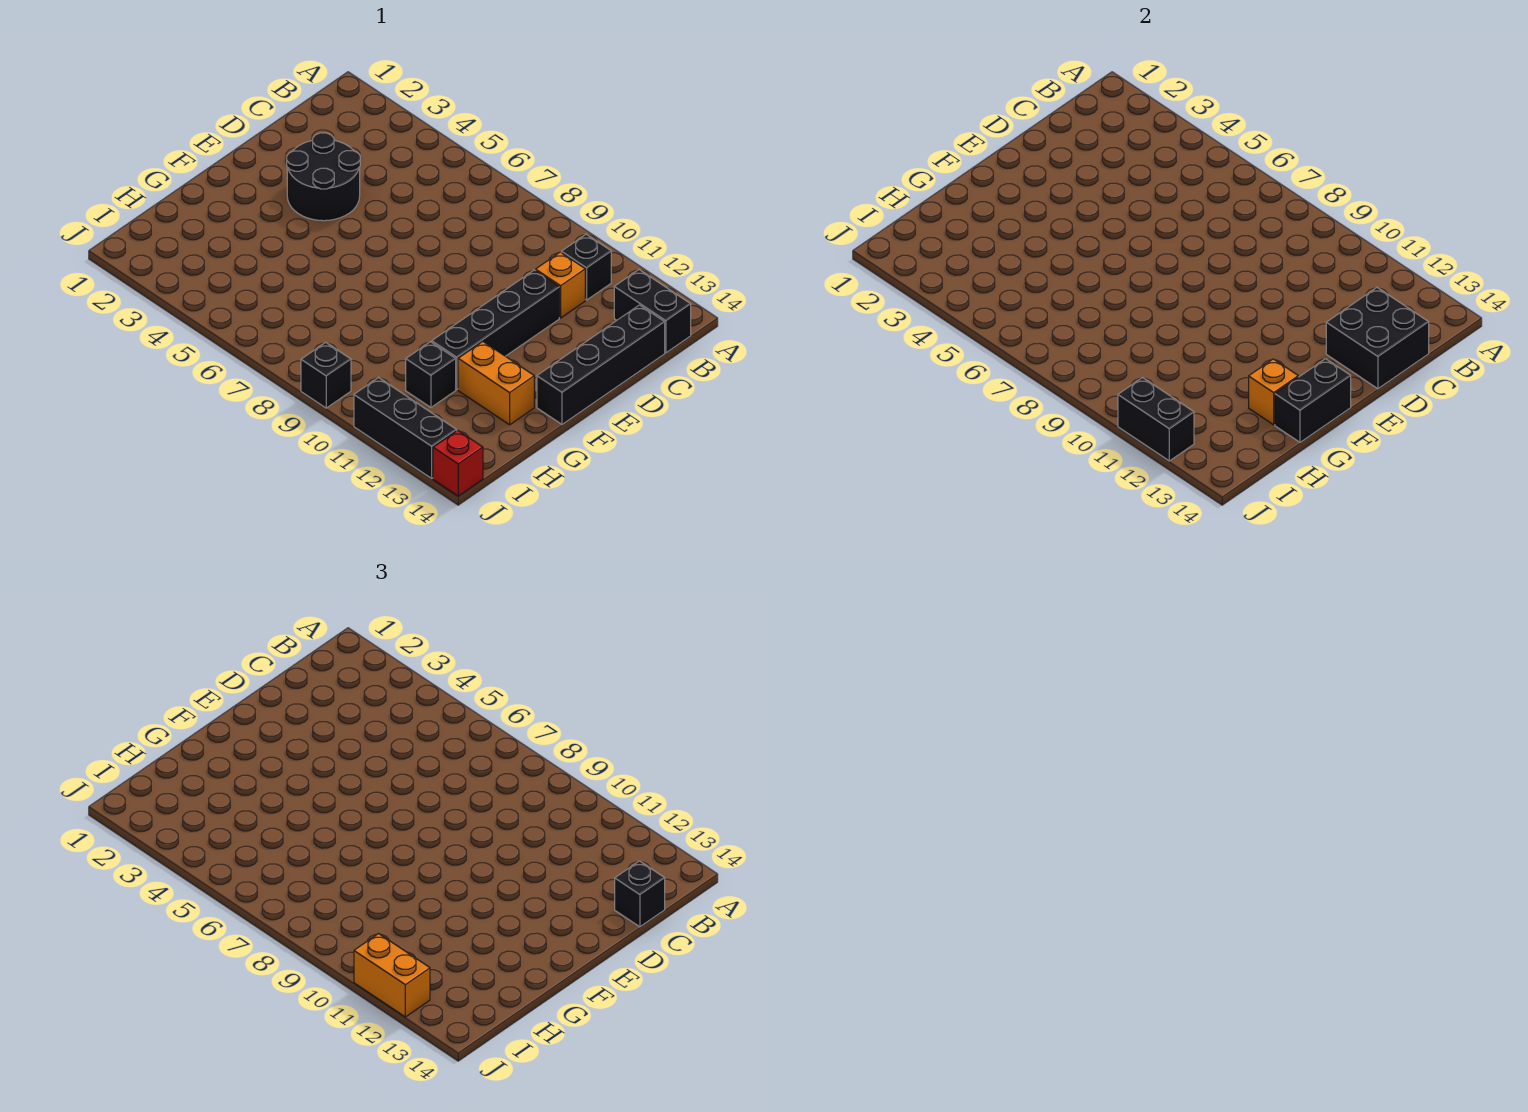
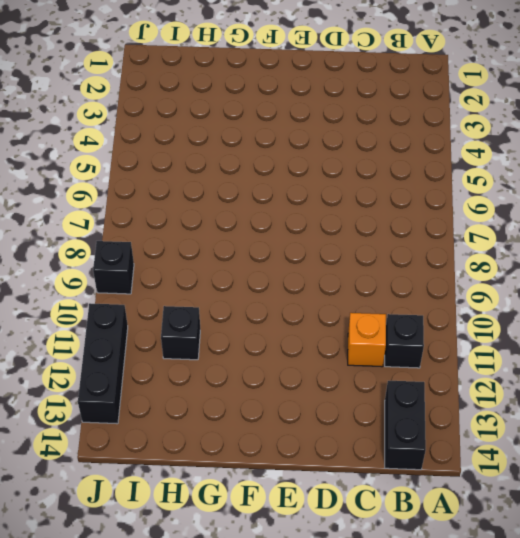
none -> black brick C14:F14 level 1
none -> black round brick D3:E4 level 1
none -> black brick D11:G11 level 1

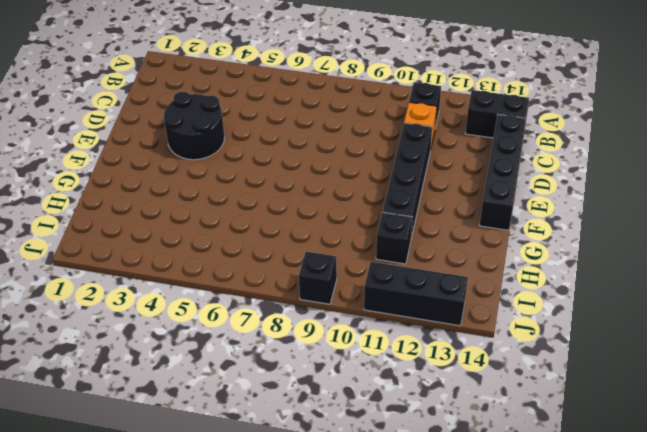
none -> orange brick G12:G13 level 1
none -> red brick J14 level 1
none -> black brick C13:D14 level 2

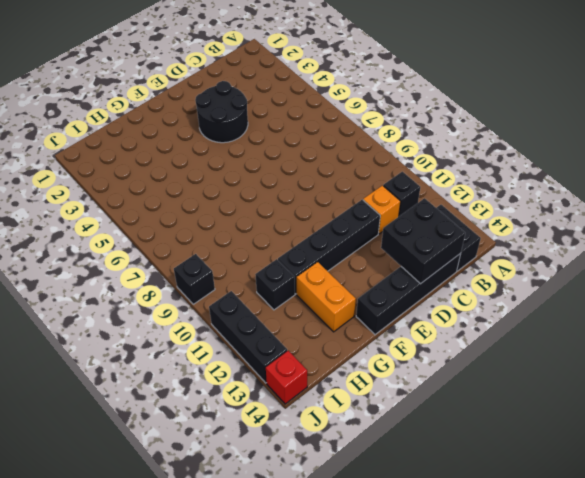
none -> black brick F14:G14 level 2
none -> orange brick G13 level 2
none -> black brick J11:J12 level 2

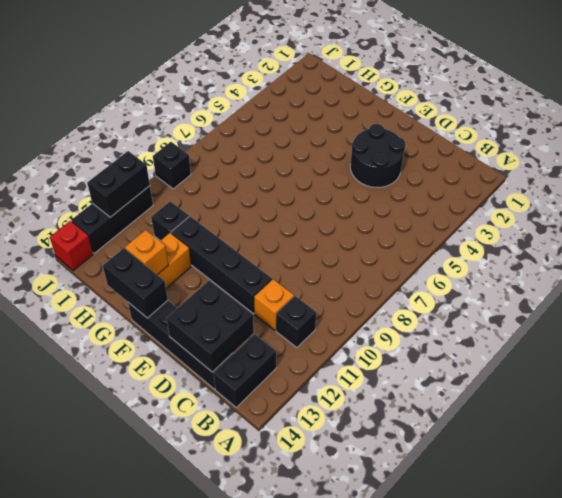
none -> black brick C14 level 3
none -> orange brick J11:J12 level 3

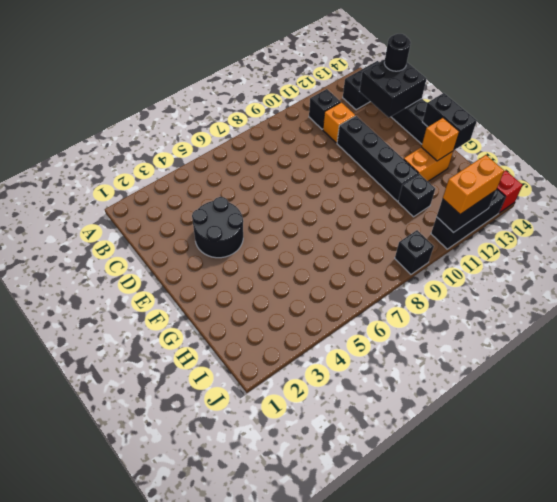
black round brick C14 level 3 -> black brick C14 level 3

